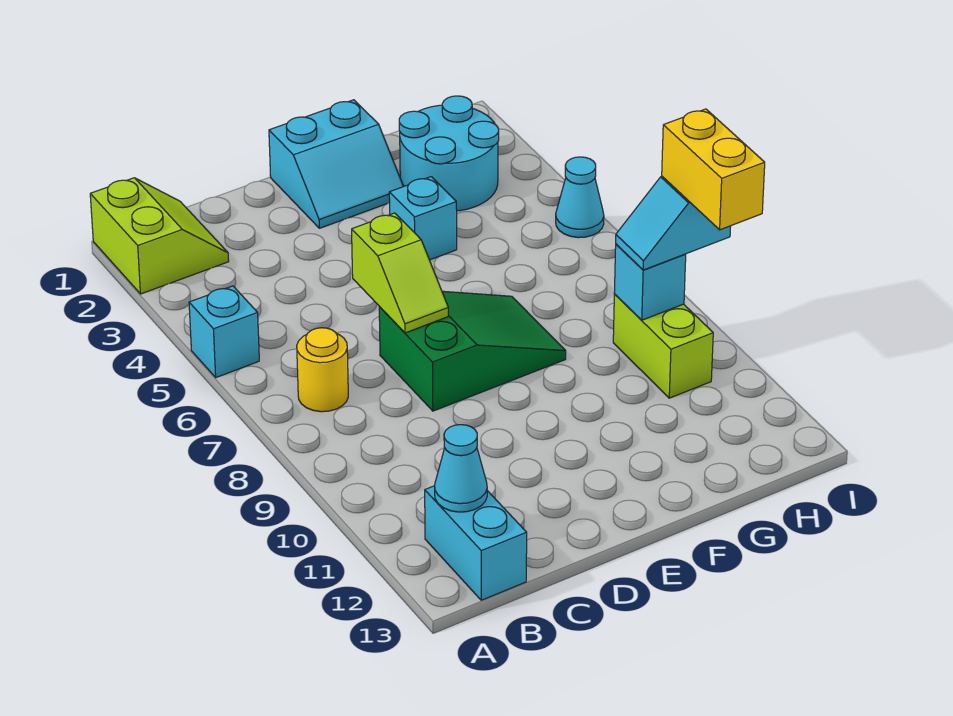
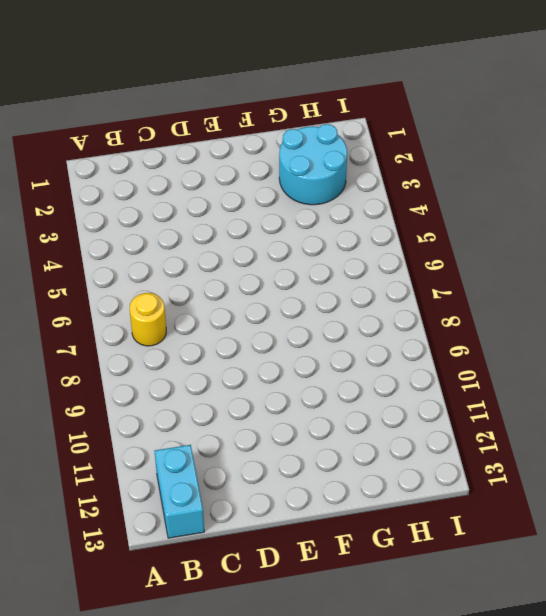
none -> lime slope A1:B2 level 1 top A
none -> cyan brick A5 level 1
none -> green slope D7:F8 level 1 top D

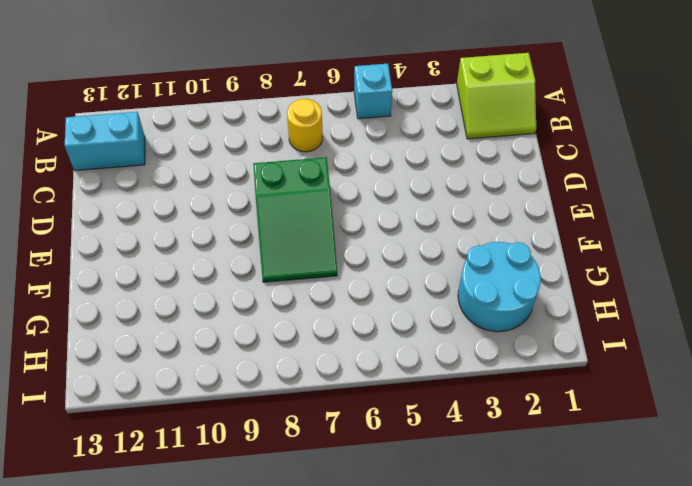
none -> cyan slope E1:F2 level 1 top 1
none -> cyan brick F4 level 1
none -> lime brick H9:H10 level 1

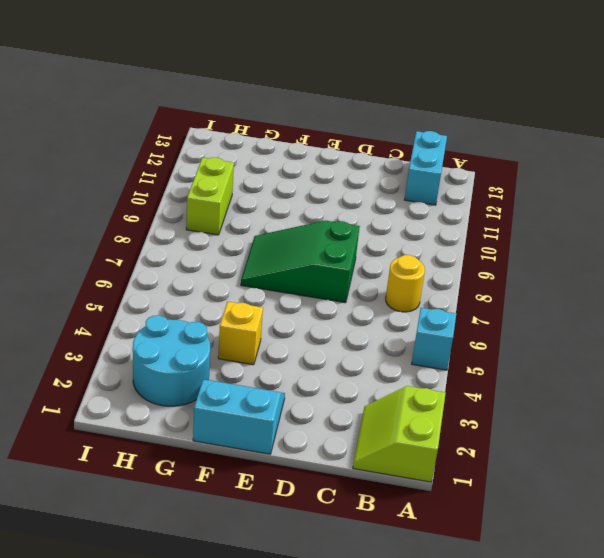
yellow brick F4 level 1 -> cyan brick F4 level 1
none -> cyan cone I5 level 1
none -> cyan cone B12 level 2
none -> lime slope D6:D7 level 2 top 6

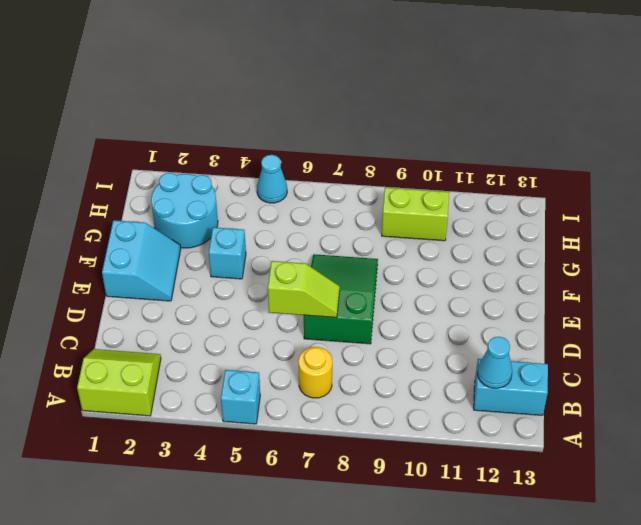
none -> cyan brick H9 level 2
none -> cyan slope H9:I9 level 3 top I
none -> yellow brick I9:I10 level 4

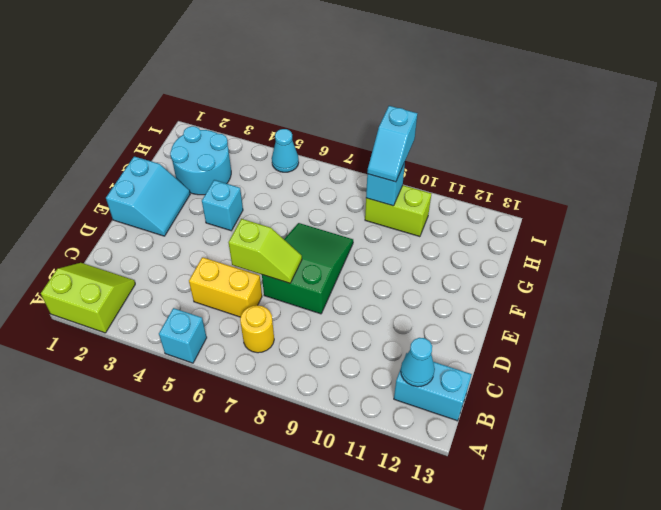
yellow brick C5:C6 level 1 -> yellow brick I9:I10 level 4

